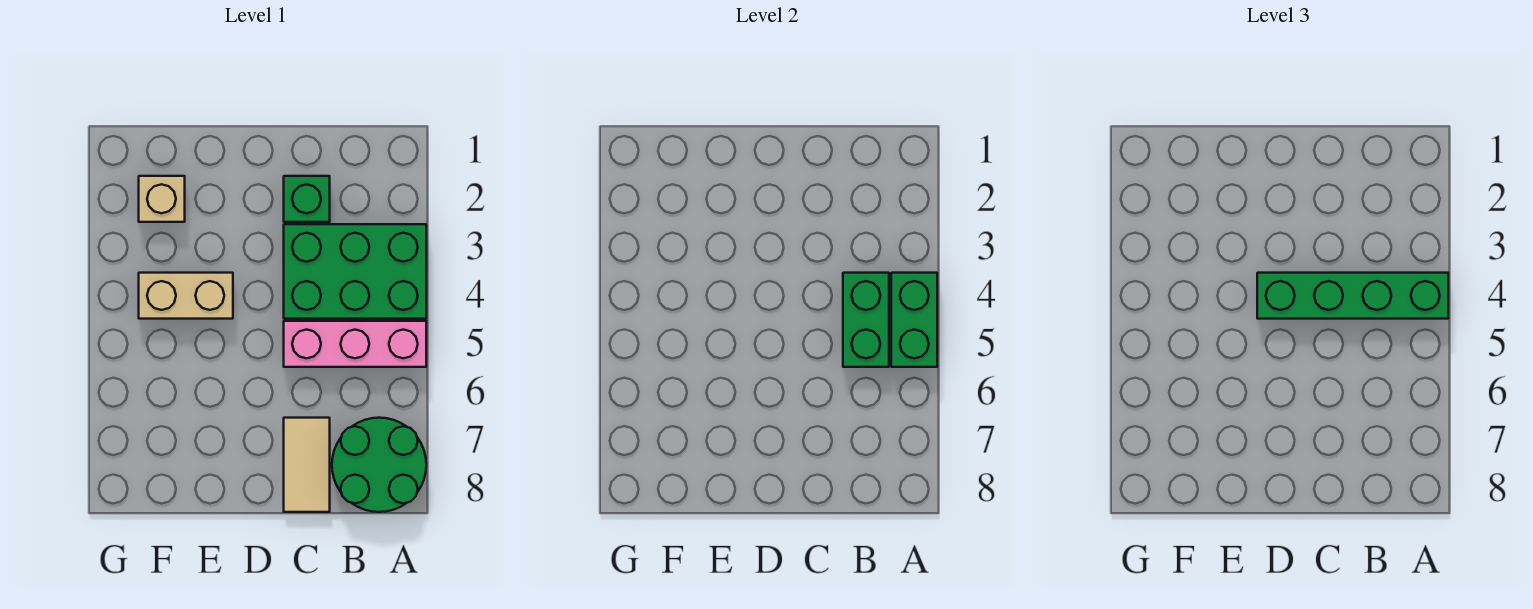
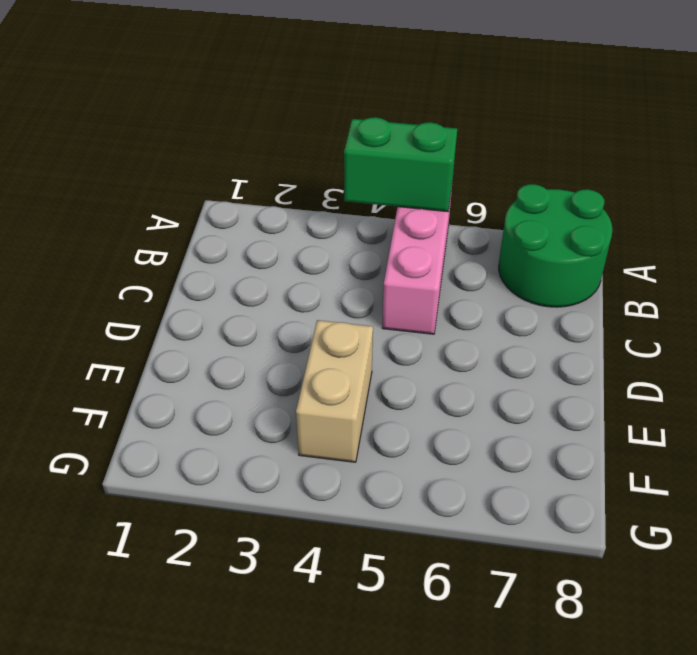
none -> green brick A3:C4 level 1
none -> green brick C2 level 1

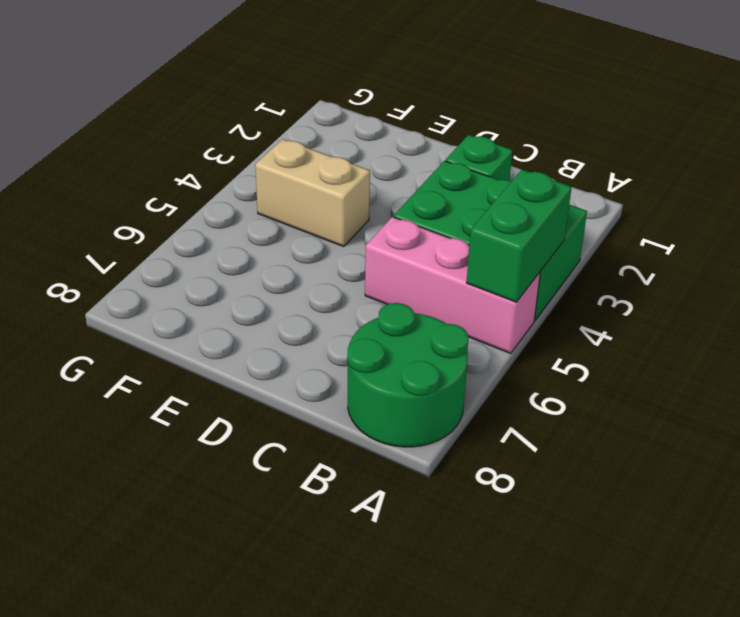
none -> tan tile C7:C8 level 1
none -> tan brick F2 level 1

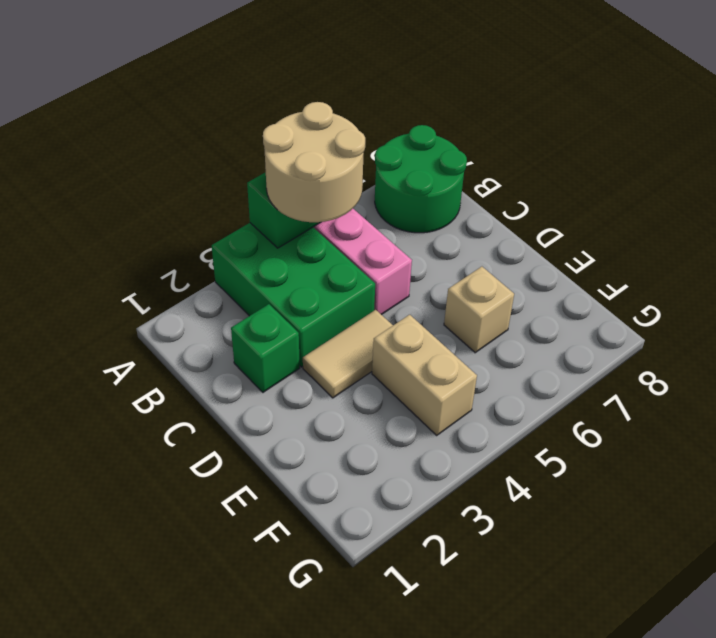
tan round brick A4:B5 level 3 -> green brick A4:D4 level 3
tan tile D3:D4 level 1 -> tan tile C7:C8 level 1
tan brick E6 level 1 -> tan brick F2 level 1
none -> green brick B4:B5 level 2

